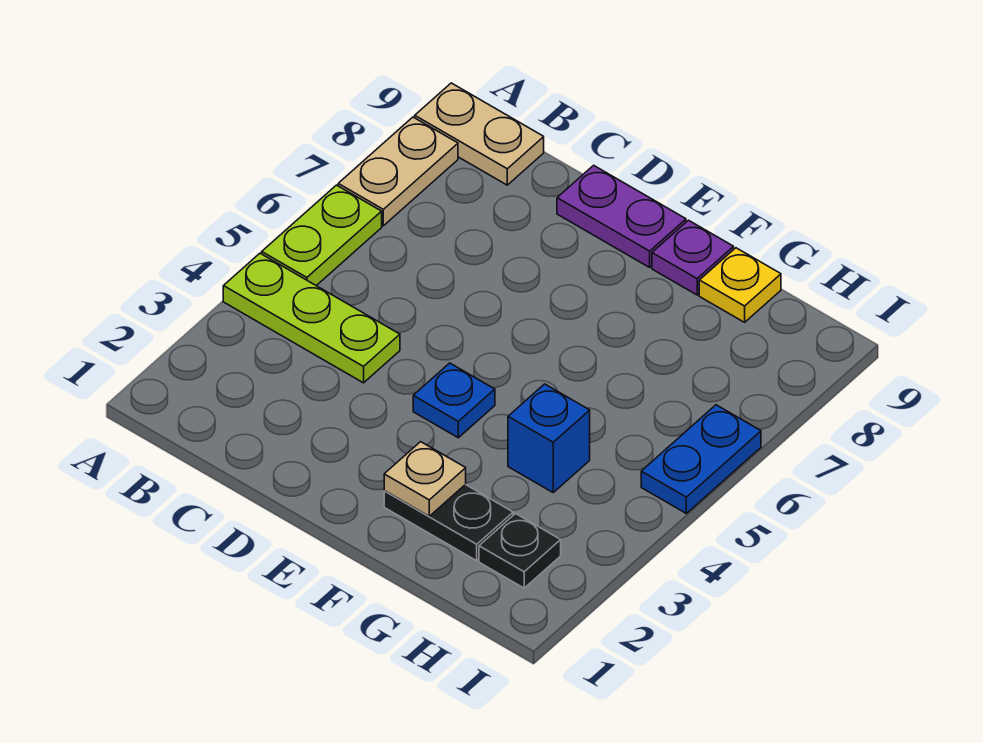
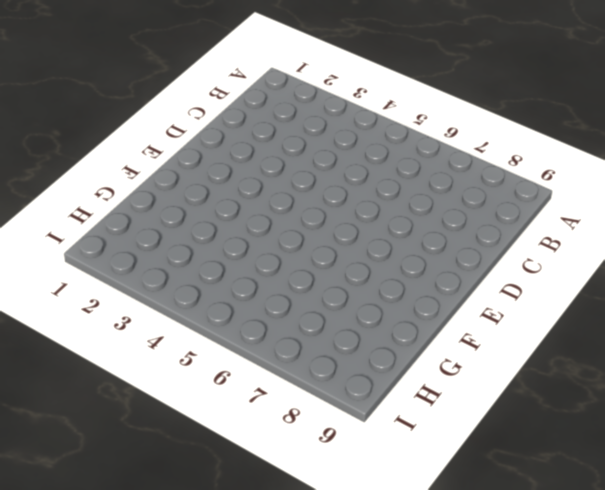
none -> lime plate A4:C4 level 1
none -> lime plate A5:A6 level 1
none -> tan plate A7:A8 level 1

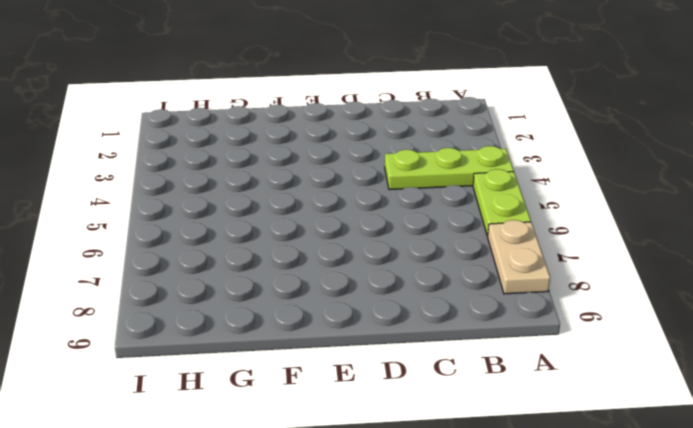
none -> tan plate A9:B9 level 1
none -> purple plate D9:E9 level 1
none -> blue plate E4 level 1

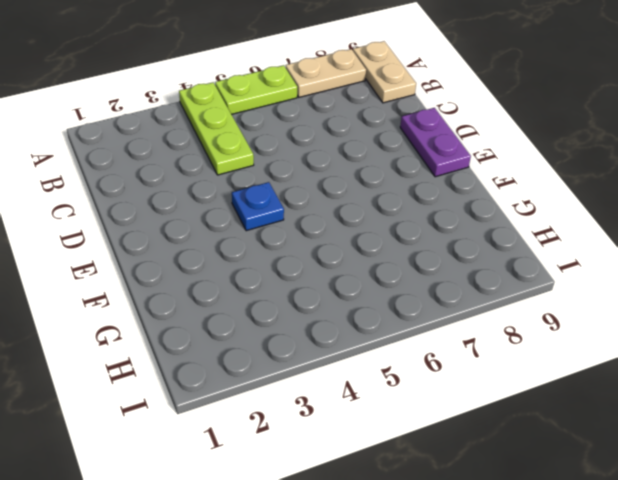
none -> black plate F2:G2 level 1
none -> purple plate F9 level 1
none -> blue brick G4 level 1

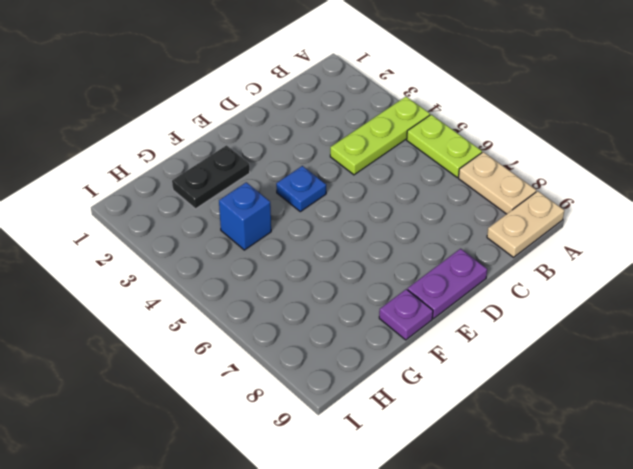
none -> yellow plate G9 level 1
none -> black plate H2 level 1
none -> blue plate I5:I6 level 1

